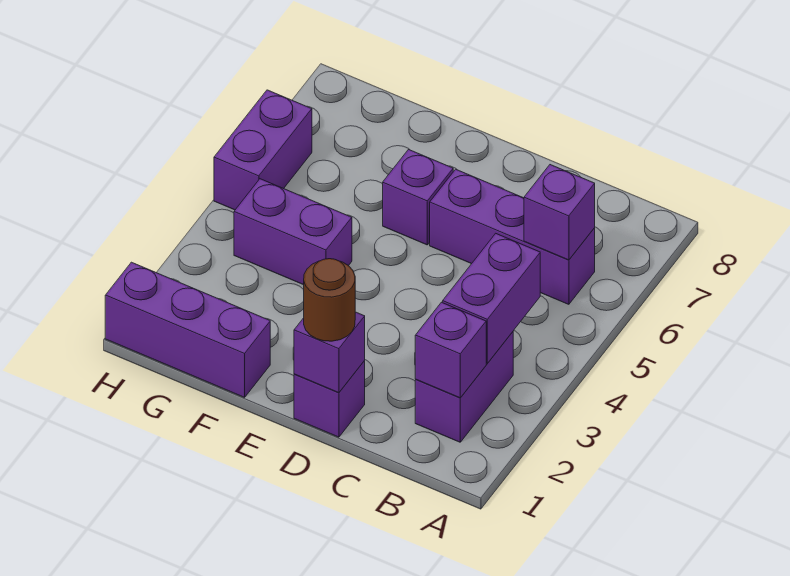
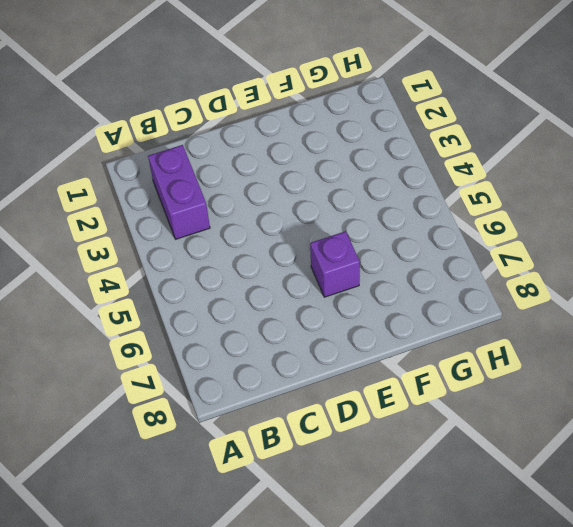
none -> purple brick B6:D6 level 1
none -> purple brick D1 level 1
none -> purple brick F1:H1 level 1

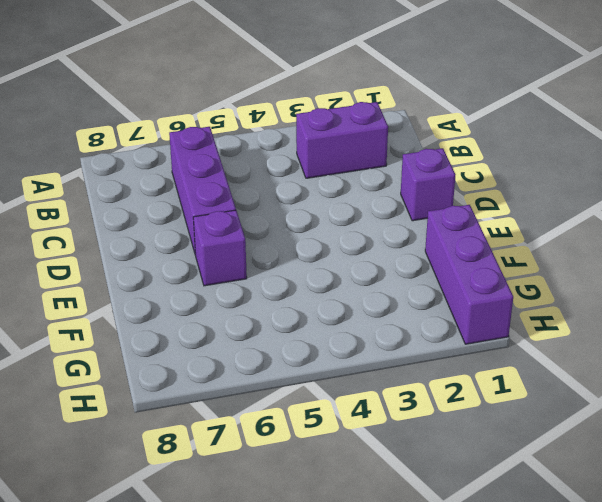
none -> purple brick F4:G4 level 1
none -> purple brick H5:H6 level 1
none -> purple brick B2 level 2

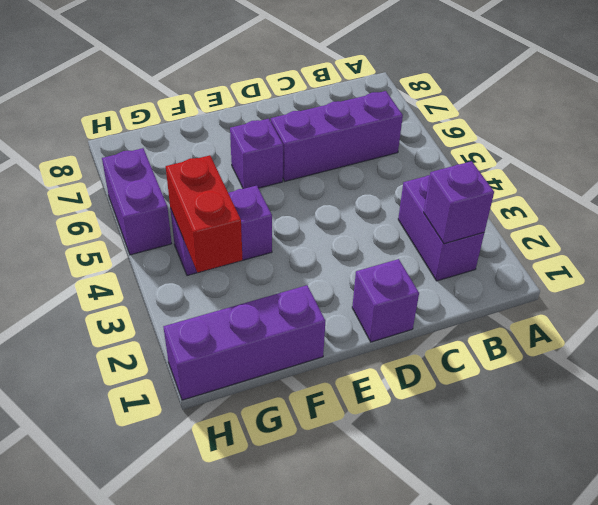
red brick G3:G4 level 2 -> none
none -> purple brick B3:B4 level 2
none -> purple brick B6 level 2
none -> purple brick D1 level 2

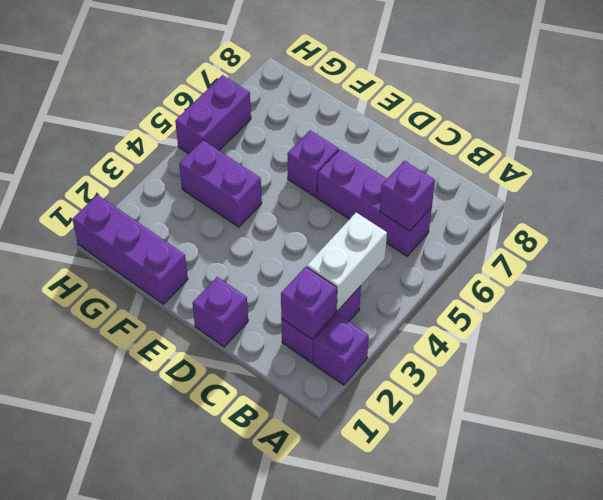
purple brick A2 level 1 -> purple brick D1 level 2
white brick B3:B4 level 2 -> purple brick B3:B4 level 2
none -> brown round brick D1 level 3

